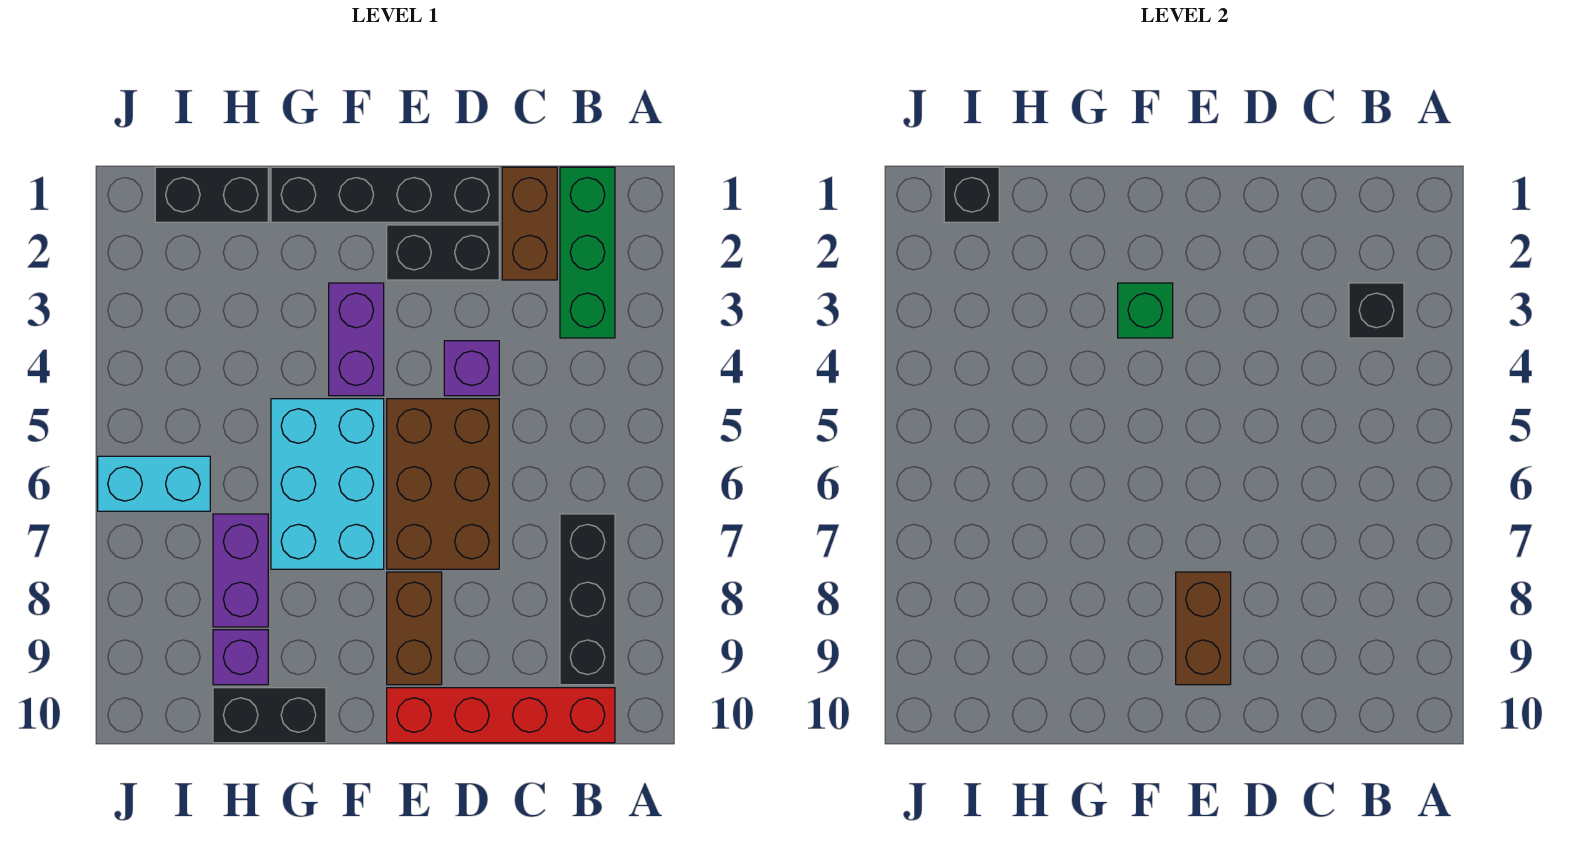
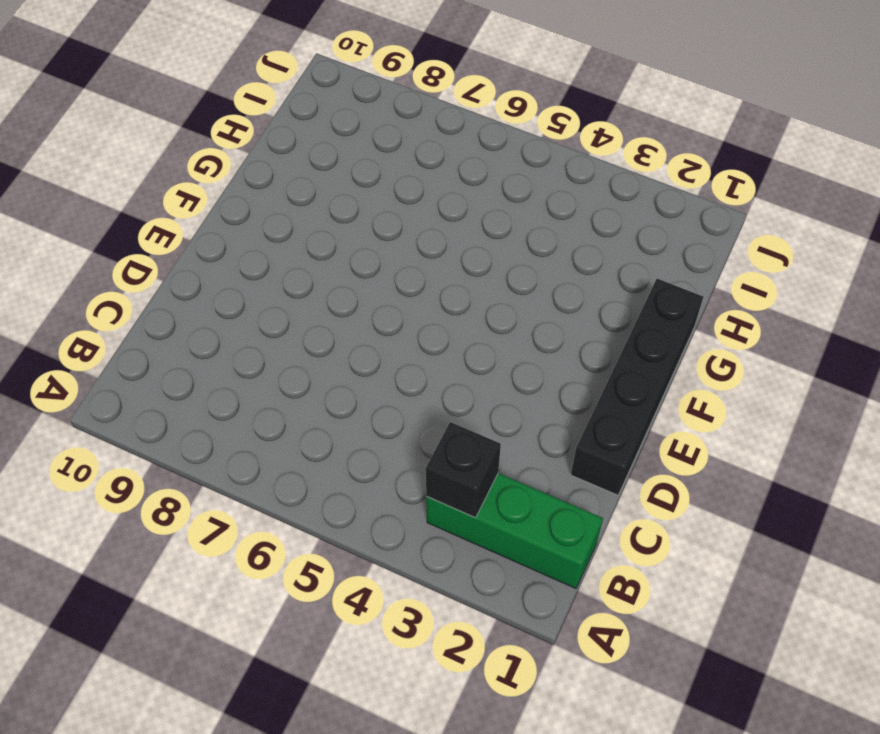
none -> black brick B7:B9 level 1
none -> red brick B10:E10 level 1
none -> brown brick C1:C2 level 1

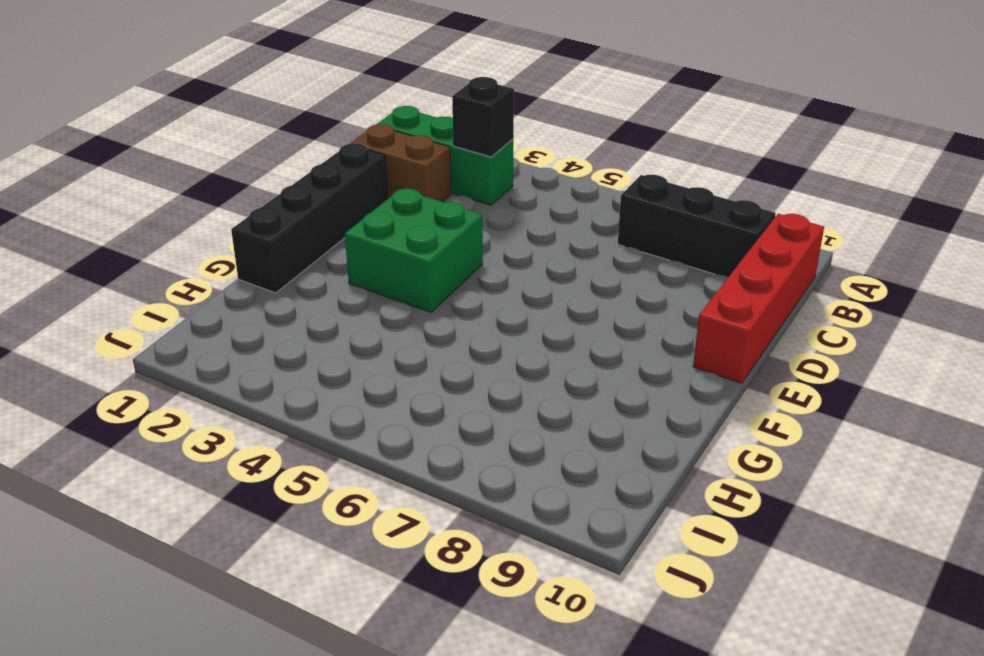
green brick E3:F4 level 1 -> purple brick F3:F4 level 1
none -> black brick D2:E2 level 1
none -> purple brick D4 level 1
none -> brown brick D5:E7 level 1

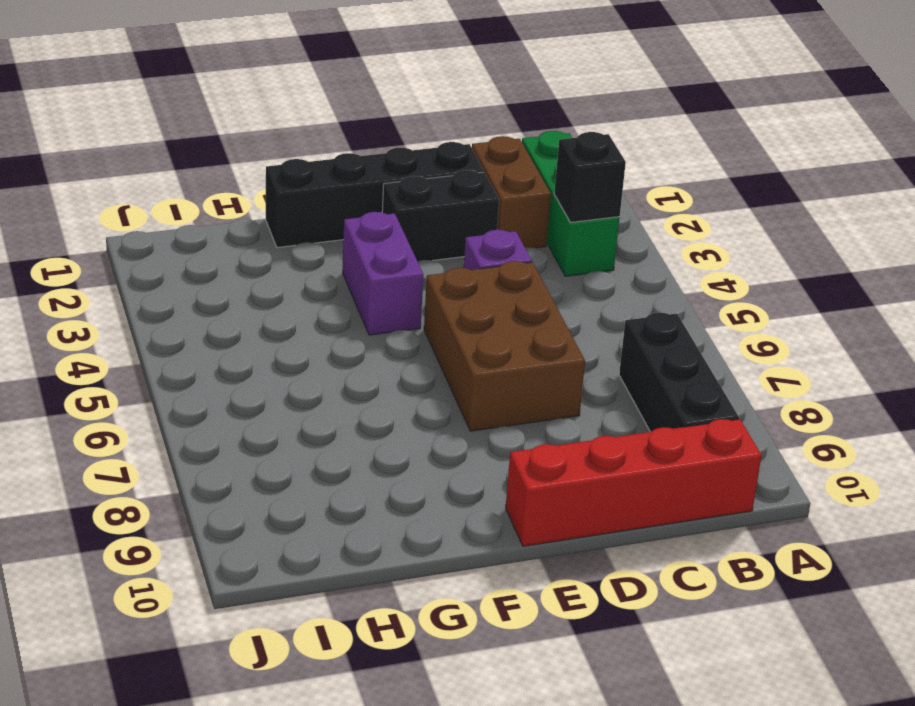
none -> brown brick E8:E9 level 1
none -> cyan brick F5:G7 level 1
none -> black brick G10:H10 level 1

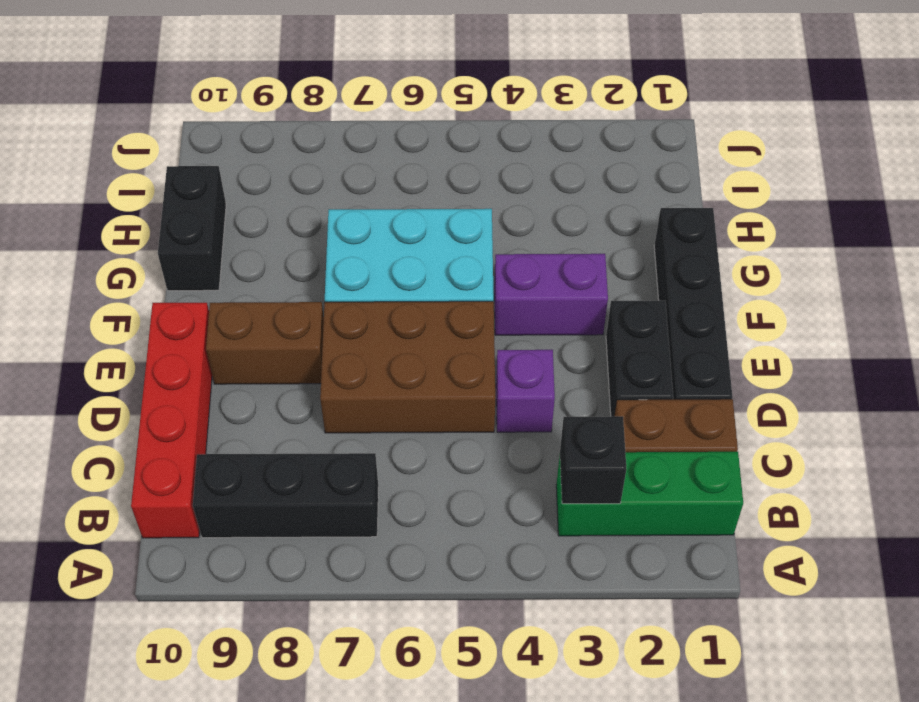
none -> black brick H1:I1 level 1
none -> purple brick H7:H8 level 1
none -> purple brick H9 level 1

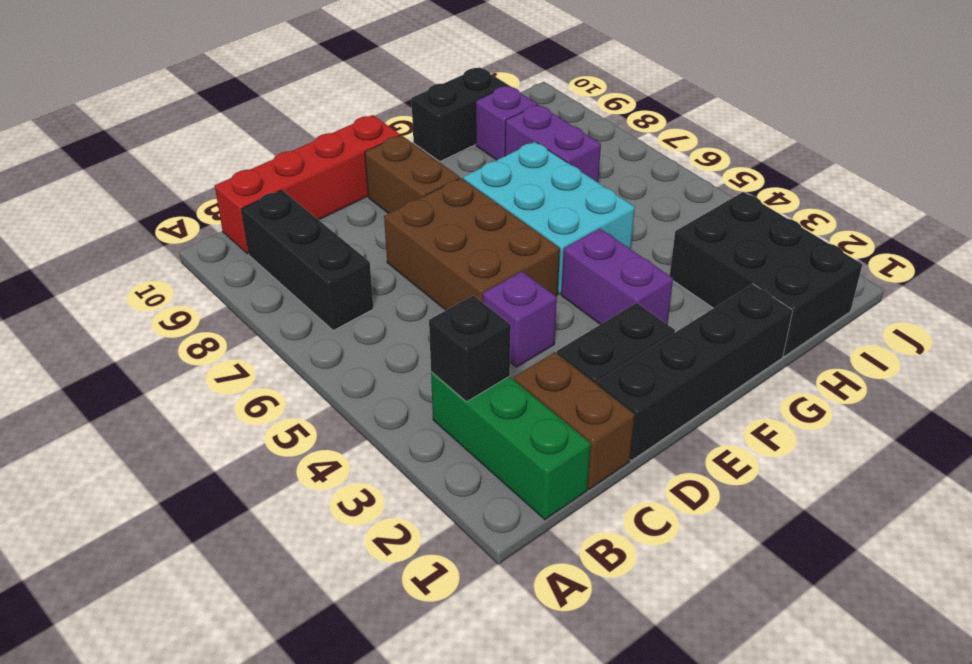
black brick H1:I3 level 1 -> black brick H1:I1 level 1
none -> cyan brick I6:J6 level 1
none -> brown brick E8:E9 level 2
none -> green brick F3 level 2

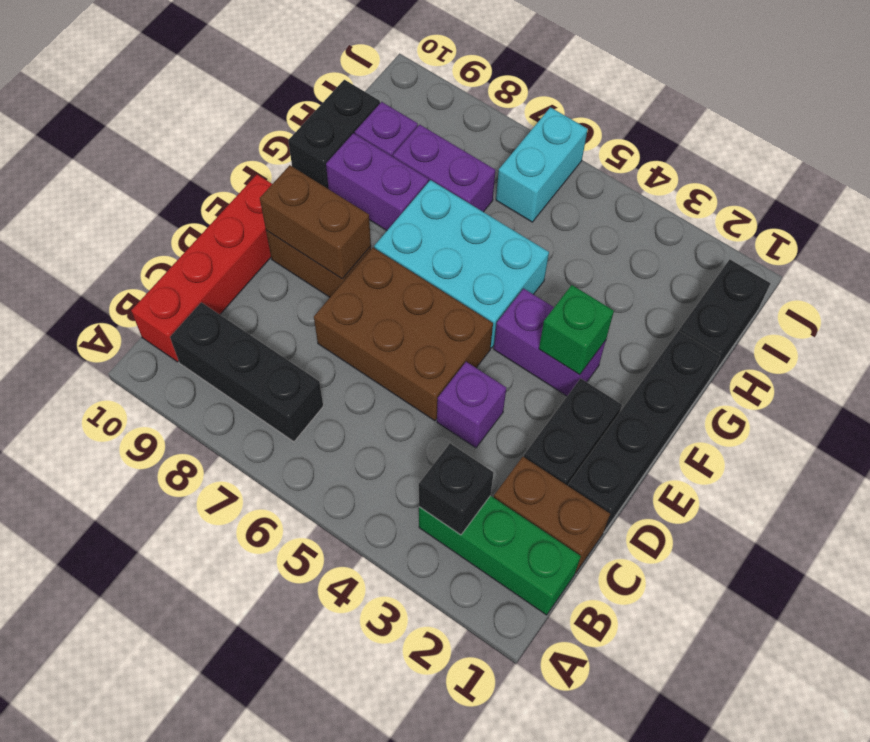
purple brick G8:G9 level 1 -> none
none -> black brick I1 level 2

